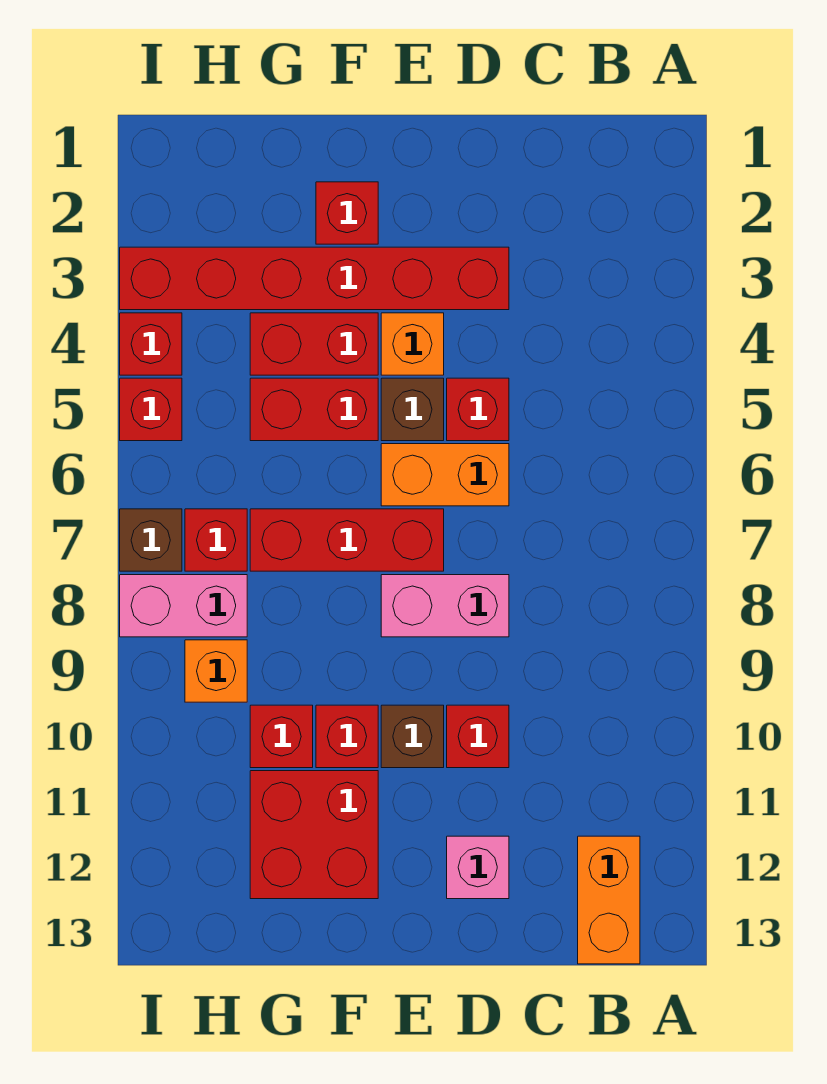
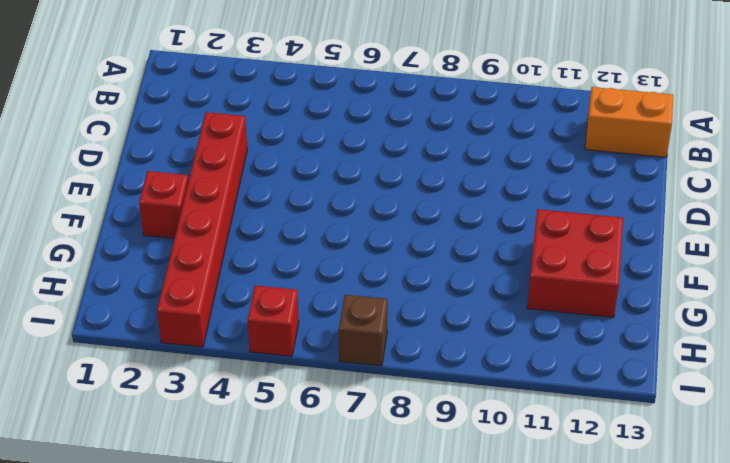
none -> red brick D5 level 1
none -> orange brick D6:E6 level 1
none -> pink brick D8:E8 level 1

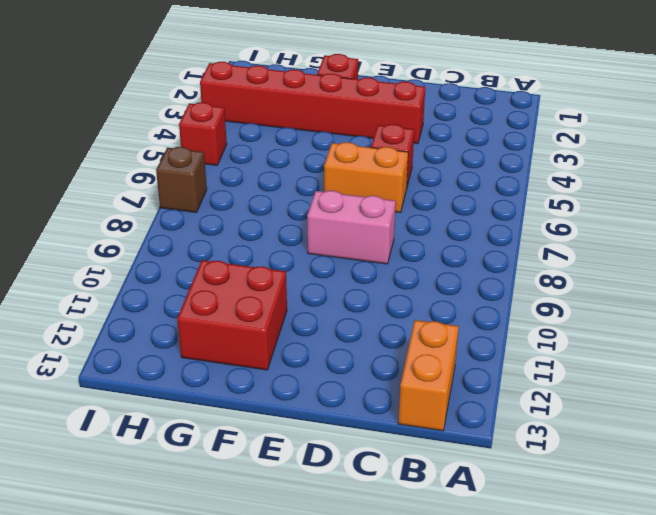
none -> red brick D10 level 1
none -> pink brick D12 level 1
none -> orange brick E4 level 1

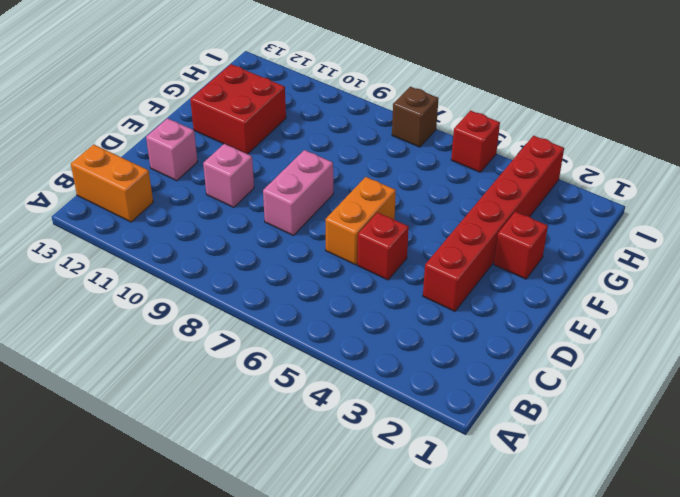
pink brick D10 level 1 -> red brick D10 level 1
none -> orange brick E4 level 1
none -> brown brick E5 level 1
none -> red brick E7:G7 level 1

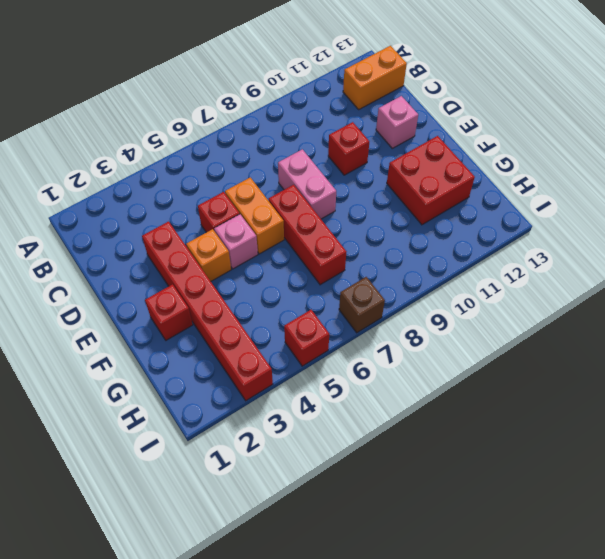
pink brick E5 level 1 -> brown brick E5 level 1
none -> brown brick E10 level 1
none -> red brick F4:G4 level 1
none -> red brick F5:G5 level 1

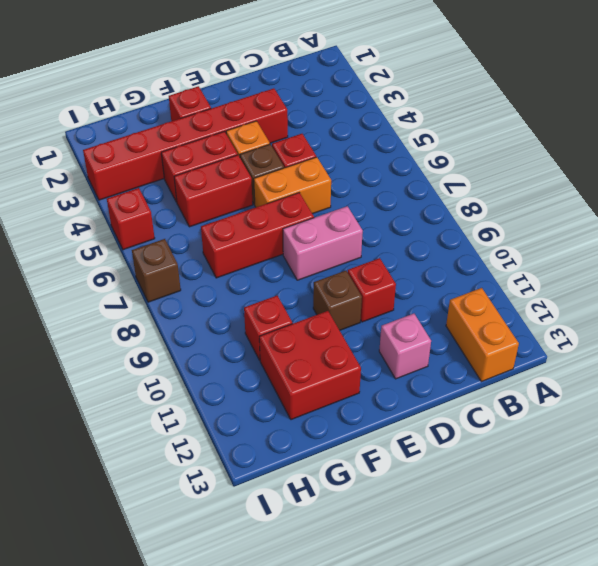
none -> red brick F10 level 1
none -> red brick H7 level 1
none -> pink brick H8:I8 level 1

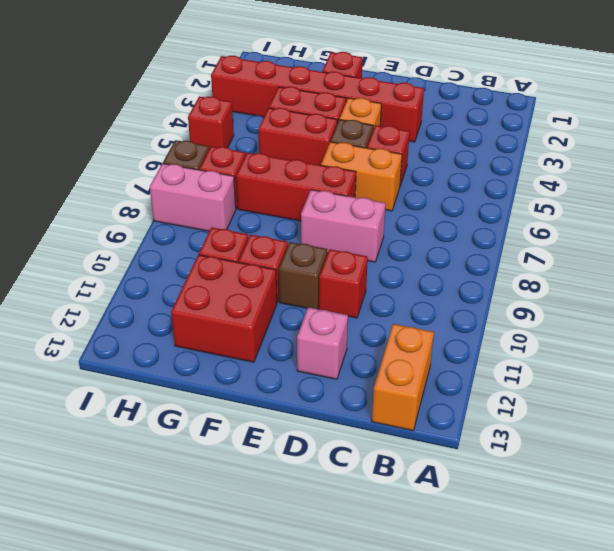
none -> orange brick H9 level 1
none -> red brick I4 level 1

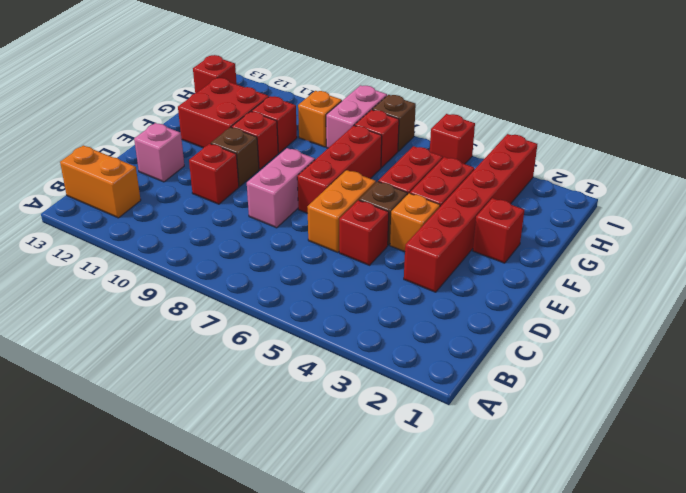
red brick H13 level 1 -> red brick I4 level 1

